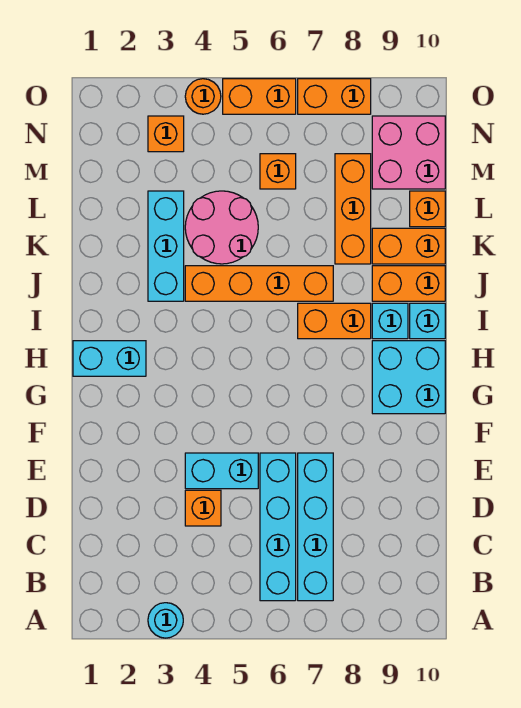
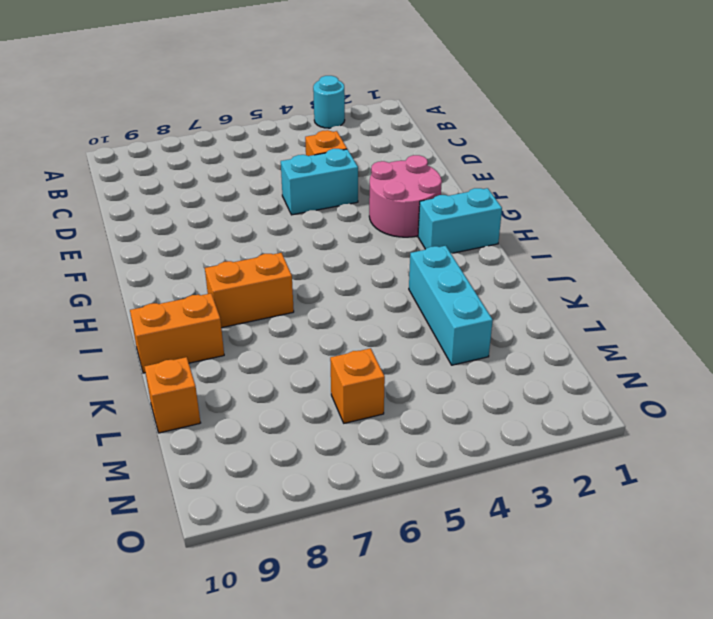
pink round brick F2:G3 level 1 -> pink round brick K4:L5 level 1
none -> cyan brick B6:E6 level 1
none -> cyan brick B7:E7 level 1
none -> cyan brick G9:H10 level 1

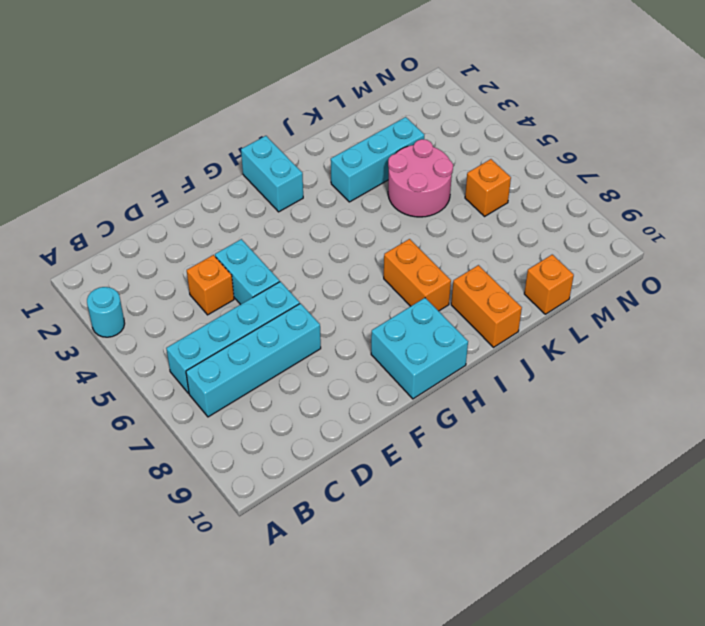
none -> cyan brick I9 level 1
none -> cyan brick I10 level 1
none -> orange brick J4:J7 level 1

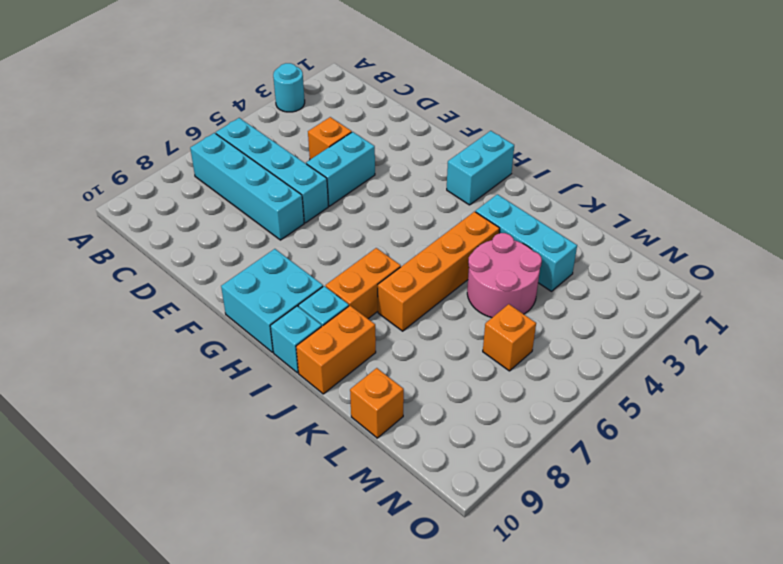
none -> orange brick K8:M8 level 1
none -> orange brick K9:K10 level 1
none -> pink brick M9:N10 level 1

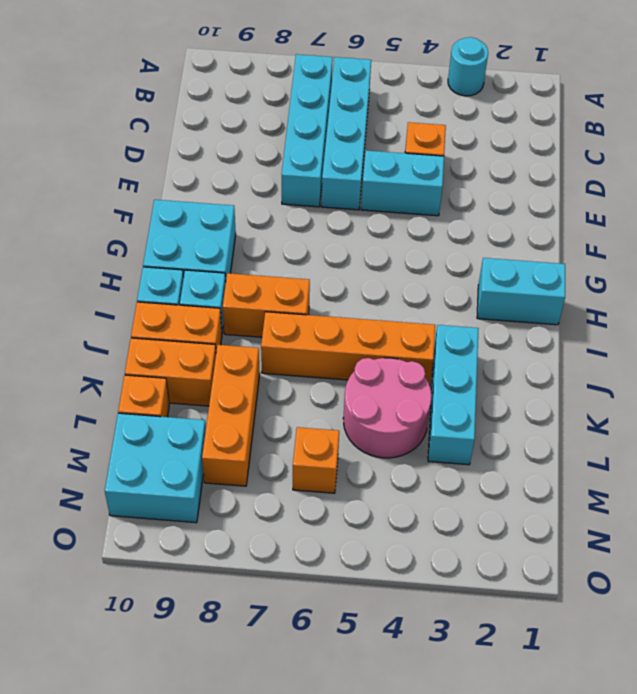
cyan brick M9:N10 level 1 -> pink brick M9:N10 level 1
none -> orange brick N3 level 1
none -> orange round brick O4 level 1
none -> orange brick O5:O6 level 1

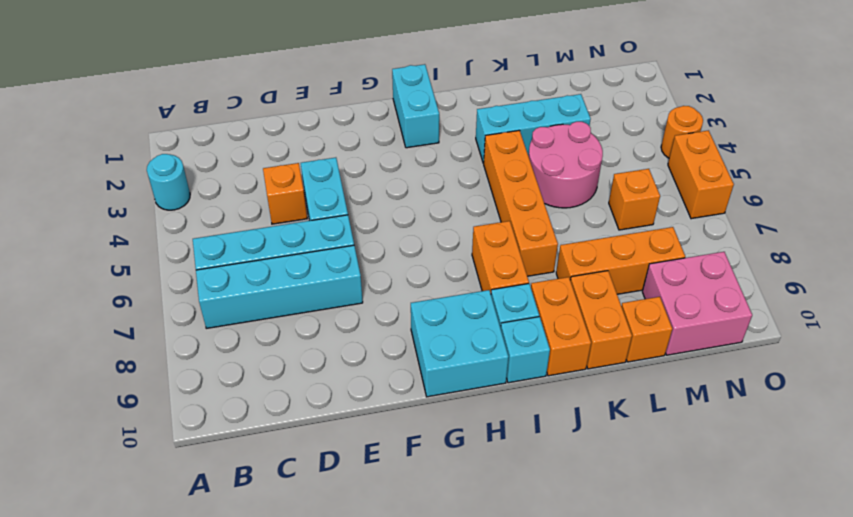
none -> orange brick N3 level 1
none -> orange brick O7:O8 level 1

